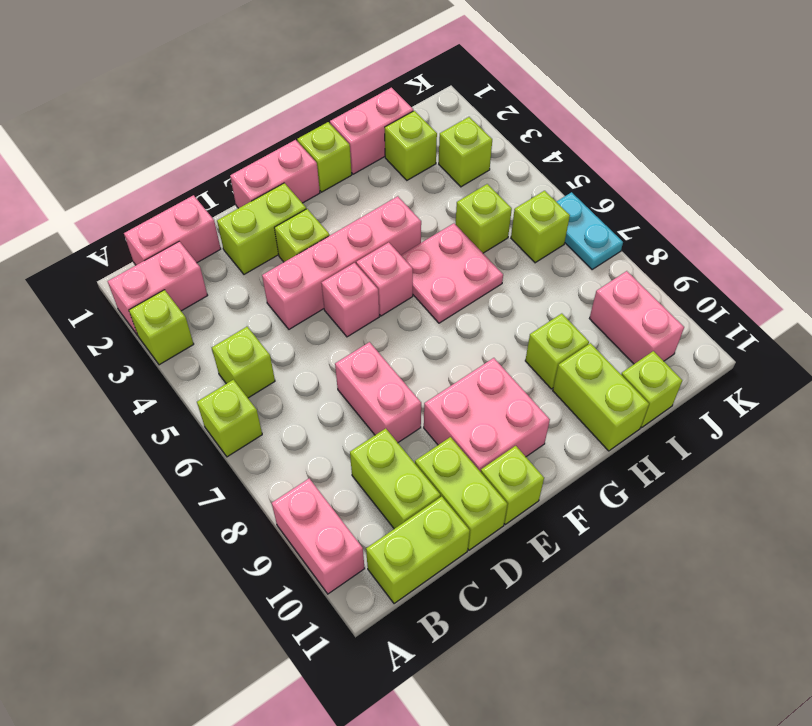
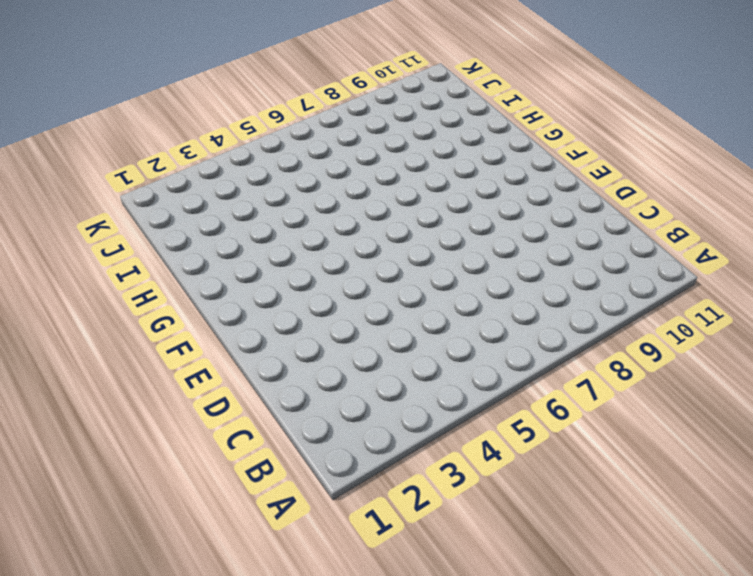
none -> pink brick A2:B2 level 1
none -> lime brick A3 level 1
none -> lime brick A6 level 1
none -> pink brick A9:A10 level 1

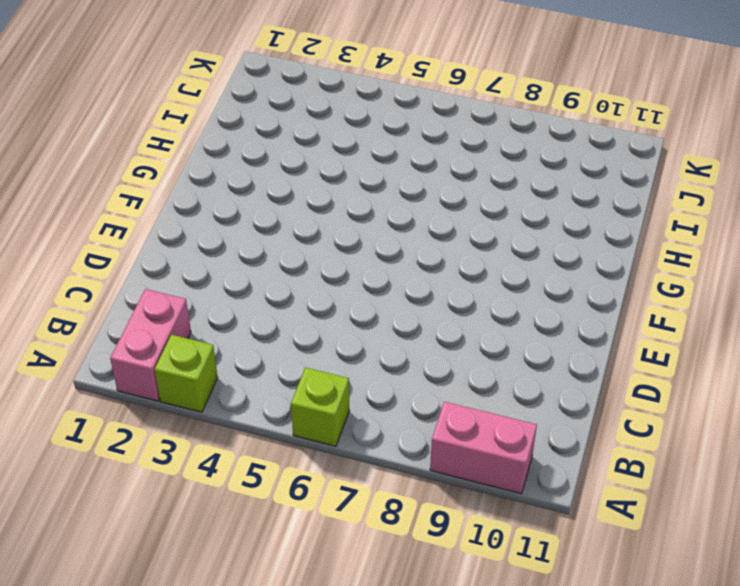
none -> pink brick B1:C1 level 1
none -> lime brick B5 level 1
none -> lime brick B11:C11 level 1
none -> lime brick C9:C10 level 1

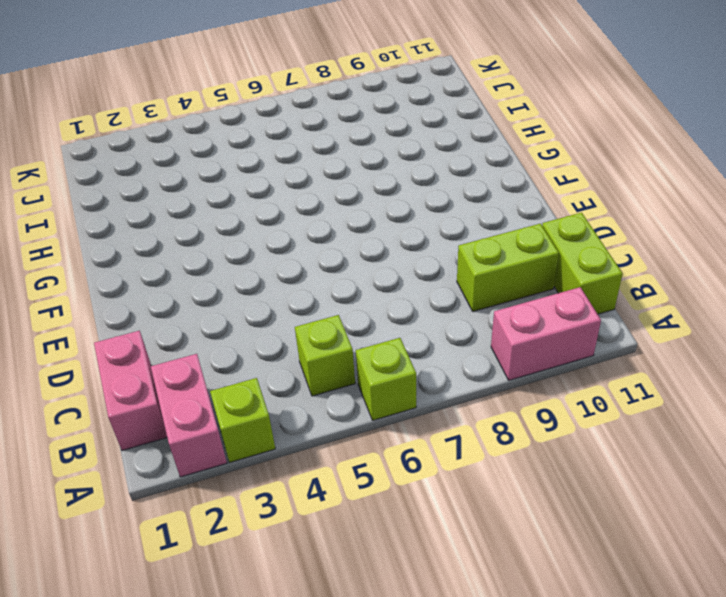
none -> lime brick D2:E2 level 1
none -> pink brick D4:G4 level 1
none -> pink brick D7:D8 level 1
none -> lime brick D10:D11 level 1

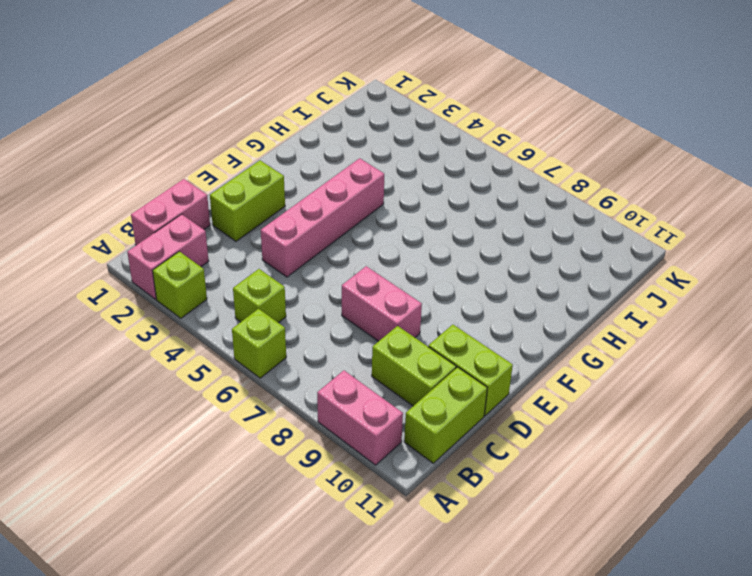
none -> pink brick E1:F1 level 1
none -> lime brick E3 level 1
none -> pink brick E5 level 1
none -> pink brick E9:F10 level 1

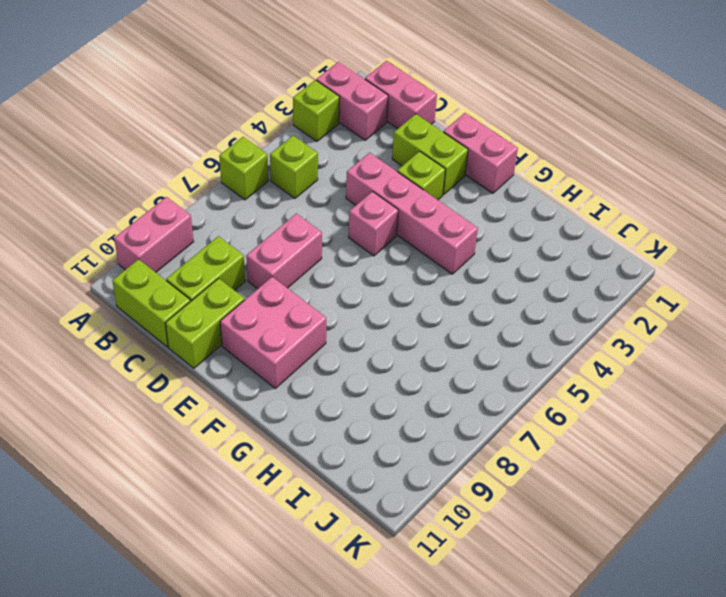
none -> lime brick E11 level 1
none -> pink brick F5 level 1
none -> lime brick G1 level 1
none -> pink plate G5:H6 level 1

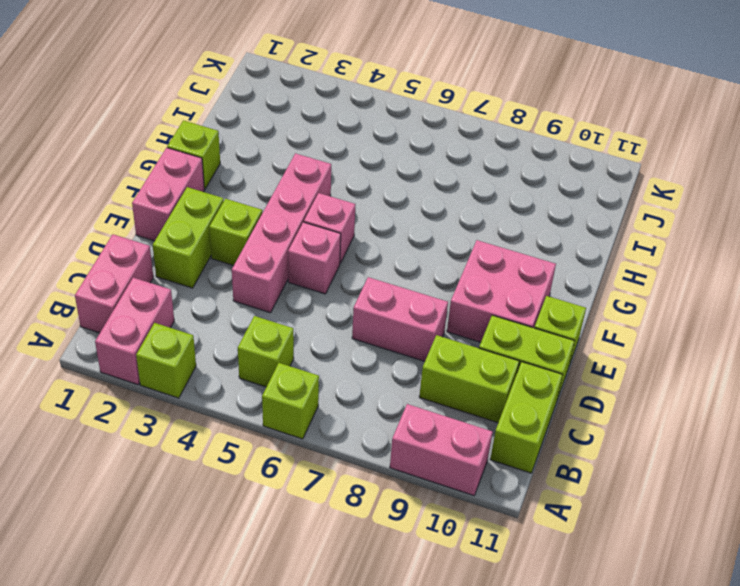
none -> pink plate G5:H6 level 1
none -> pink brick H1:I1 level 1
none -> lime brick H9 level 1
none -> lime brick H10:H11 level 1

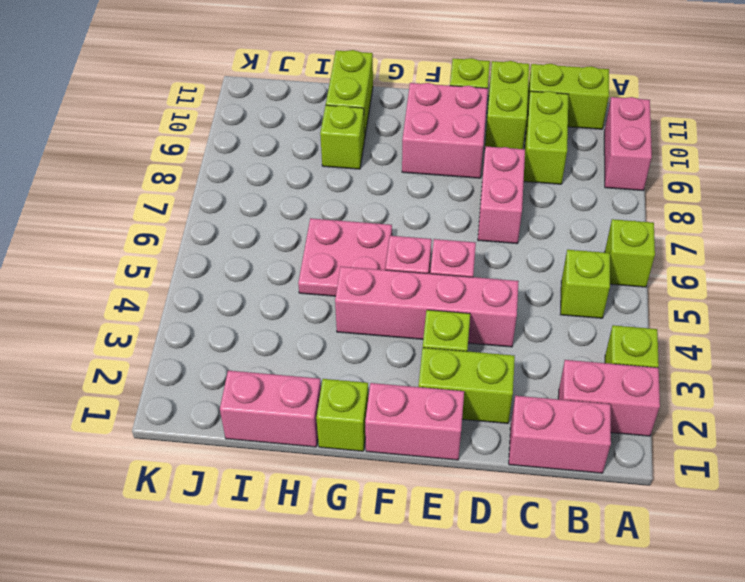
none -> lime brick I2 level 1
none -> lime brick I5 level 1
none -> lime brick I11 level 1
none -> lime brick J3 level 1

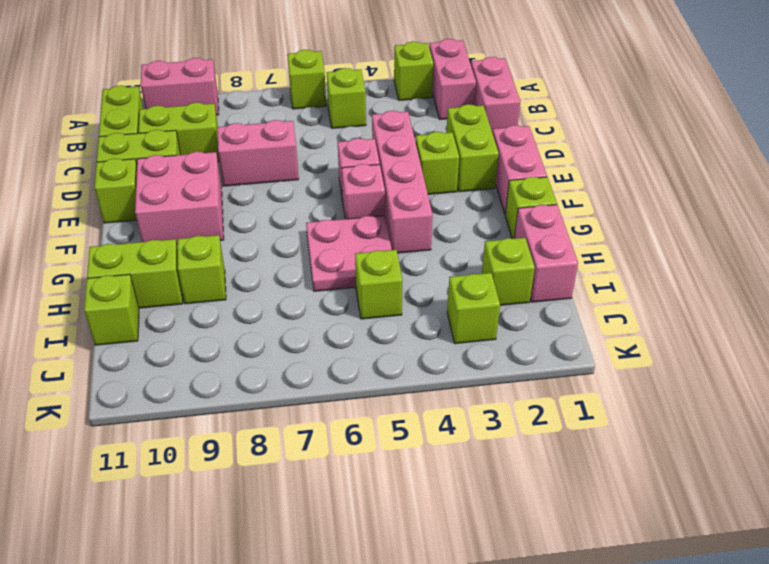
none -> lime brick J6 level 1
none -> pink brick J9:J10 level 1
none -> cyan plate K6:K7 level 1

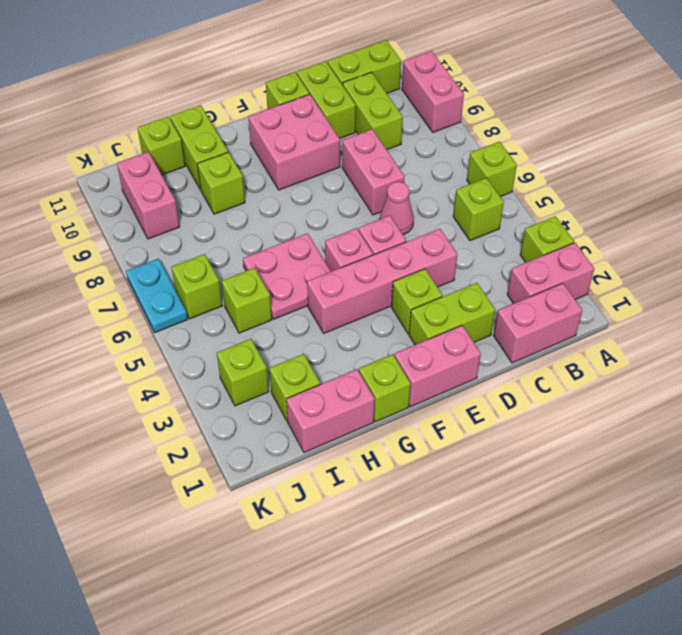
pink cone D6 level 1 -> none

